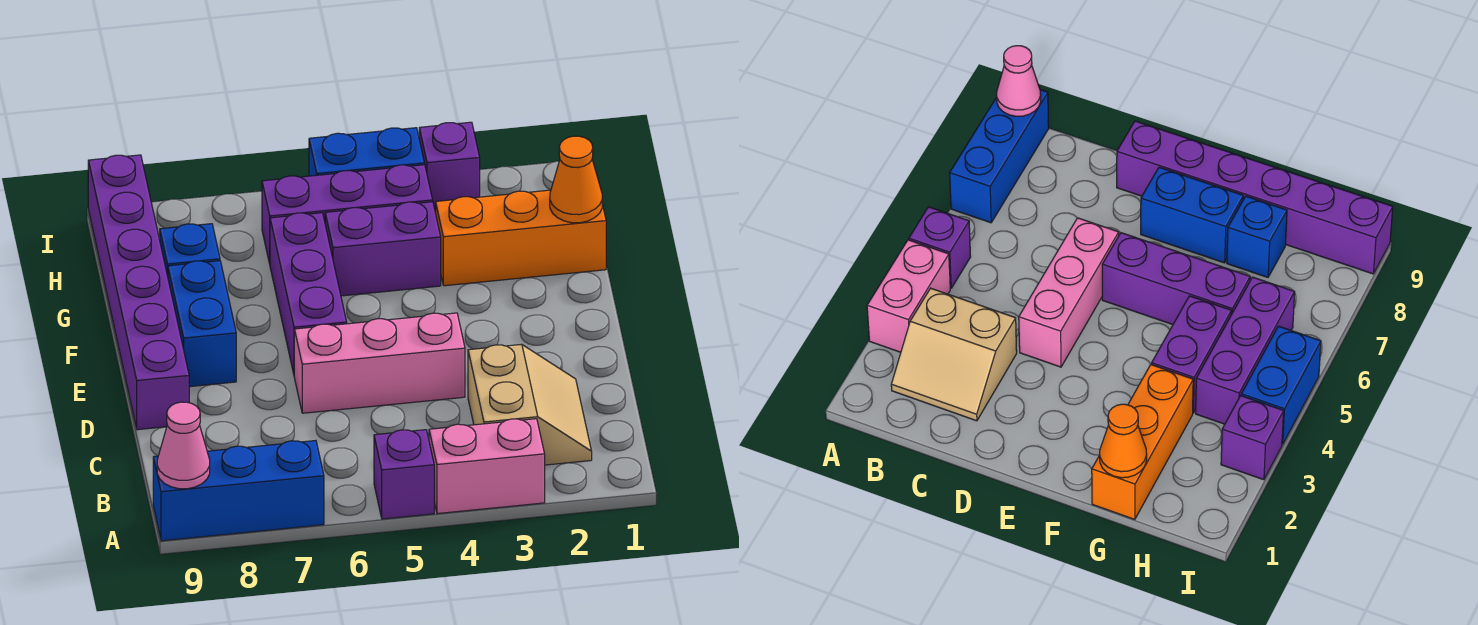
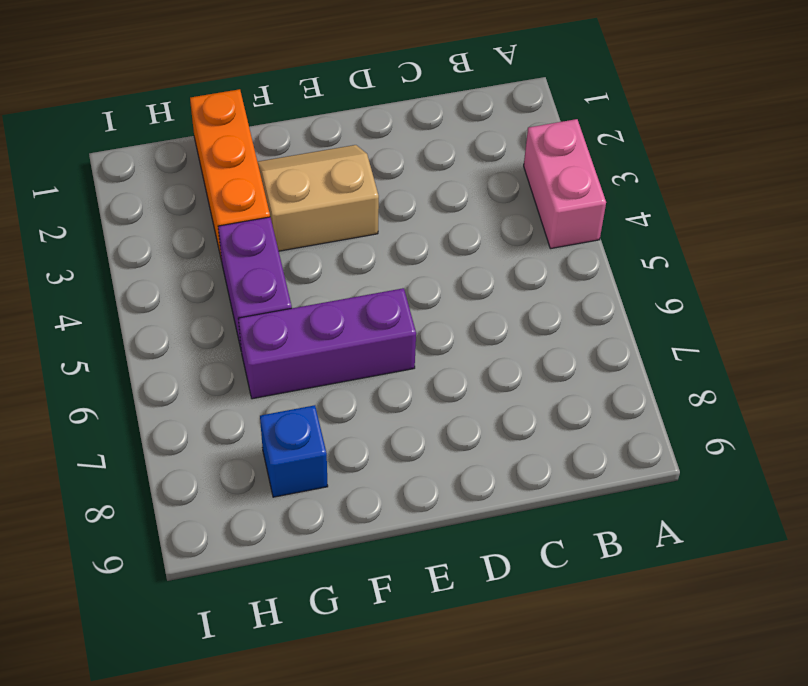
tan slope E2:F3 level 1 top 3 -> tan slope B2:C3 level 1 top 3
none -> purple brick A5 level 1
none -> blue brick A7:A9 level 1
none -> pink brick D4:D6 level 1

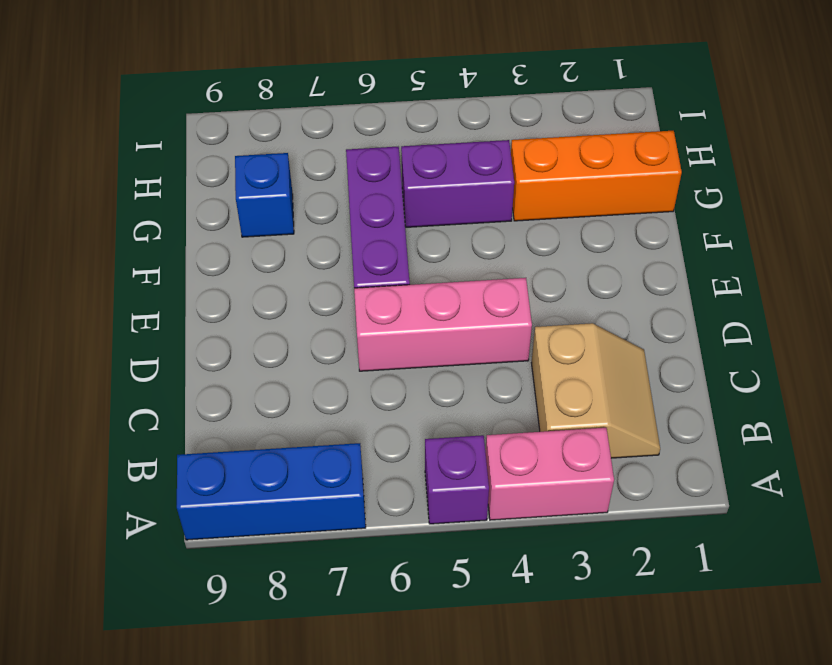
none -> purple brick D9:I9 level 1
none -> blue brick E8:F8 level 1
none -> purple brick H4:H6 level 1

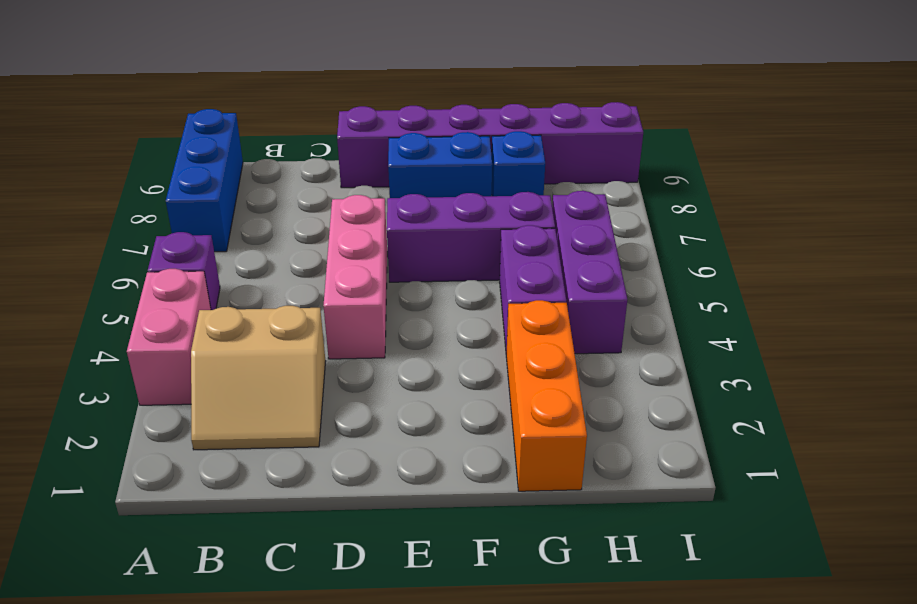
none -> purple brick I3 level 1
none -> blue brick I4:I5 level 1
none -> pink cone A9 level 2

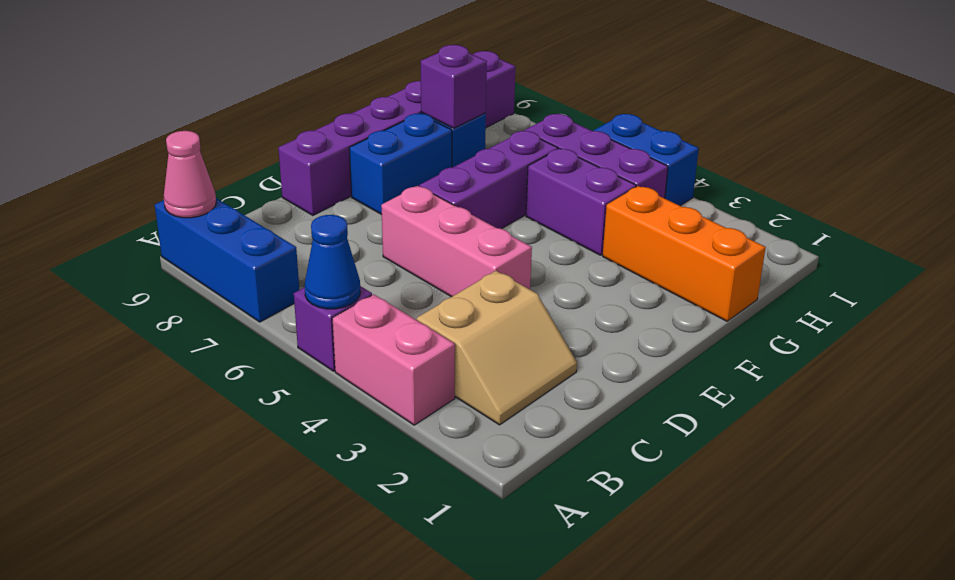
blue cone A5 level 2 -> none
purple brick G8 level 2 -> purple brick I3 level 1
none -> orange cone G1 level 2

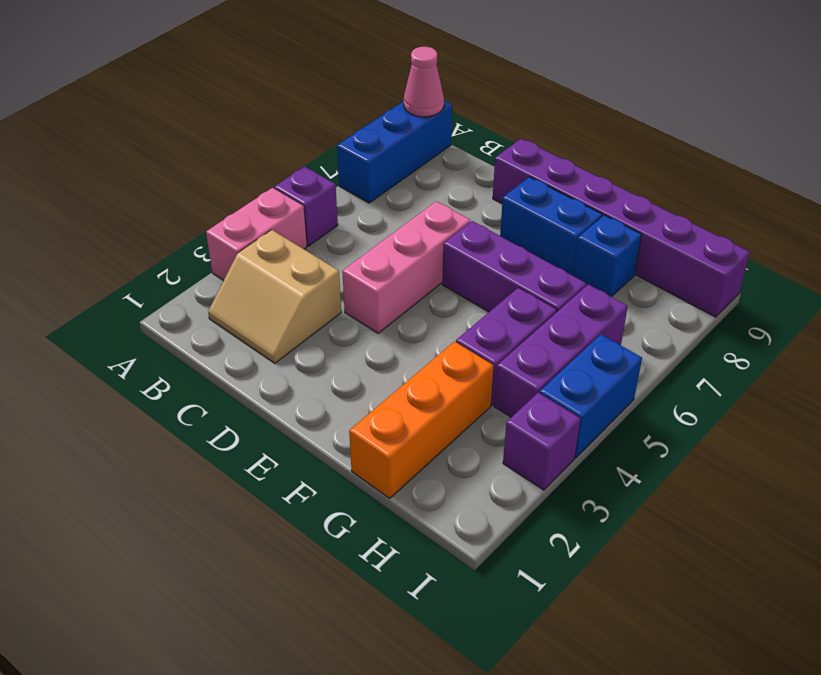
none -> orange cone G1 level 2

